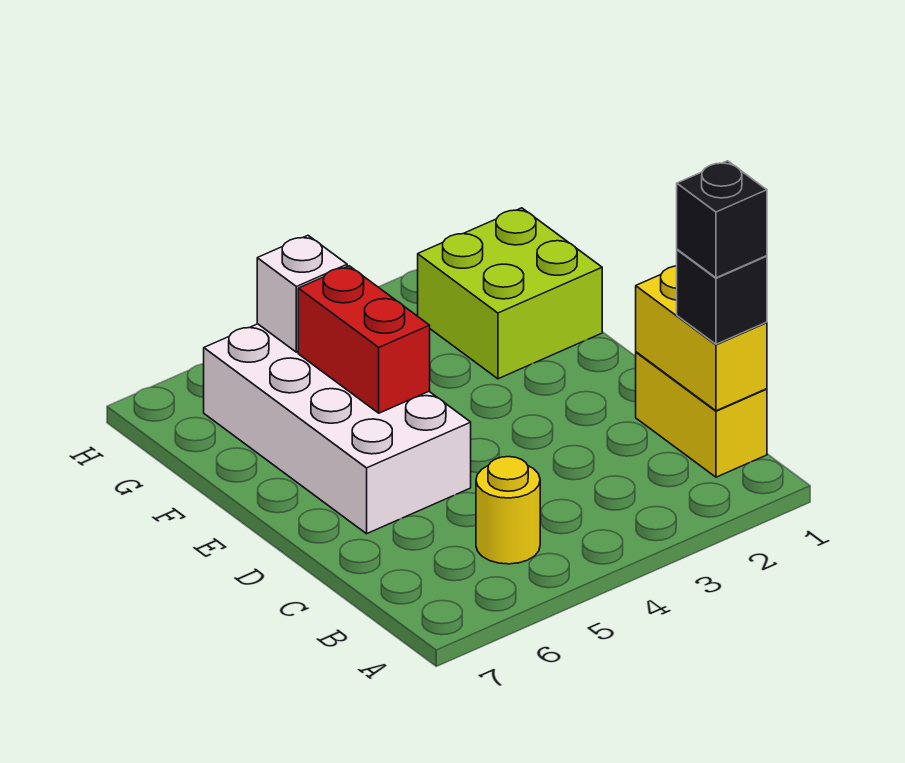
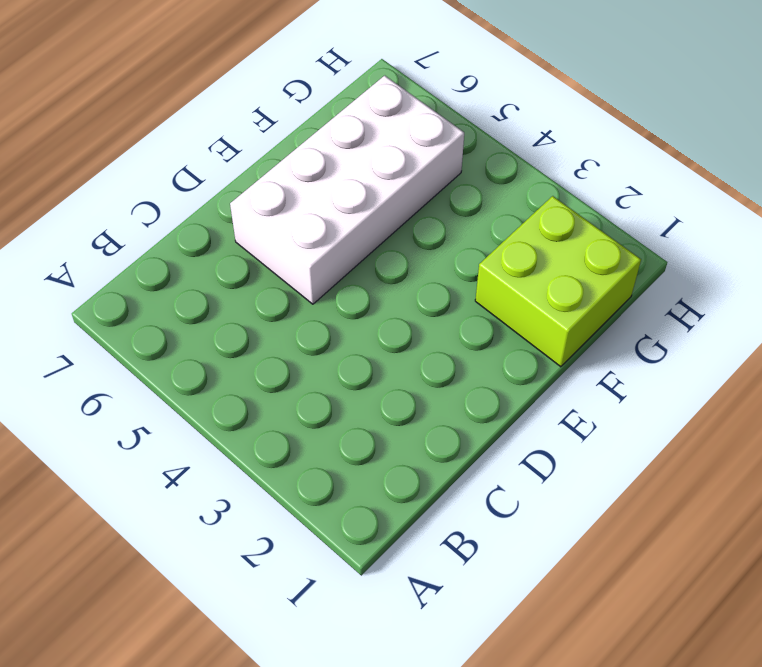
none -> yellow brick B1:C1 level 1
none -> yellow round brick B5 level 1

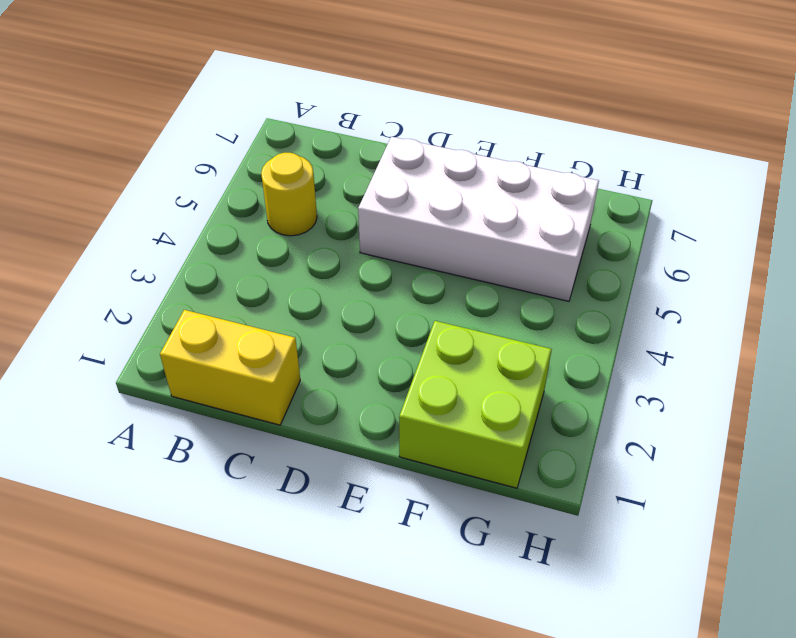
none -> yellow brick B1:C1 level 2
none -> red brick E5:F5 level 2

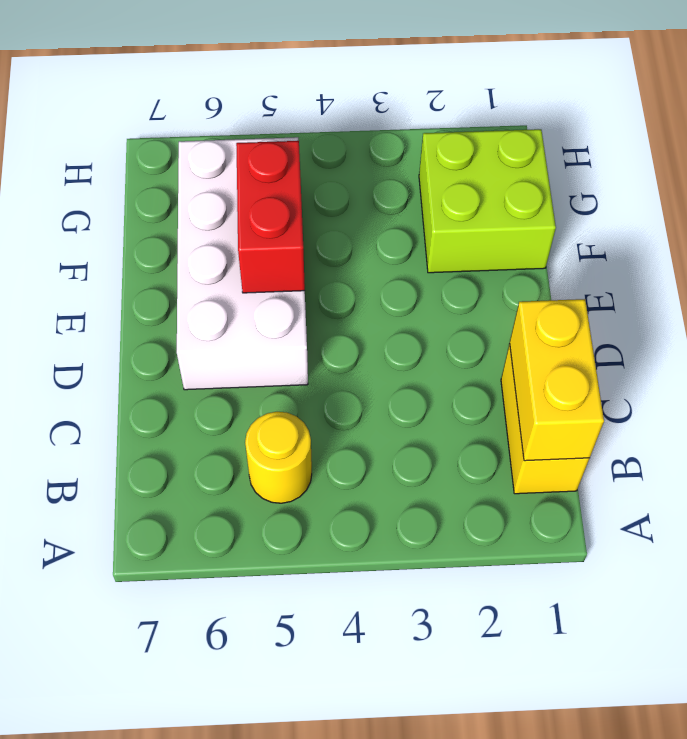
none -> white brick G5 level 2
none -> black brick B1 level 3

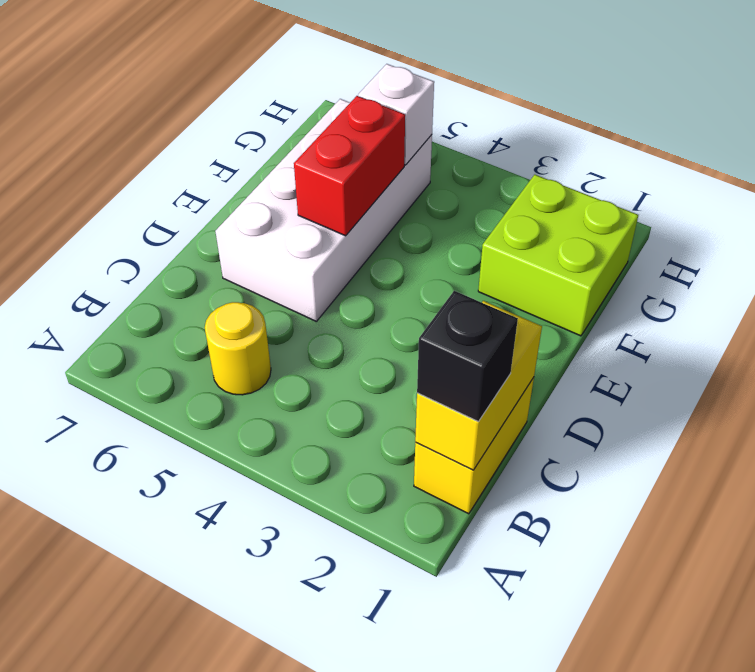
none -> black brick B1 level 4

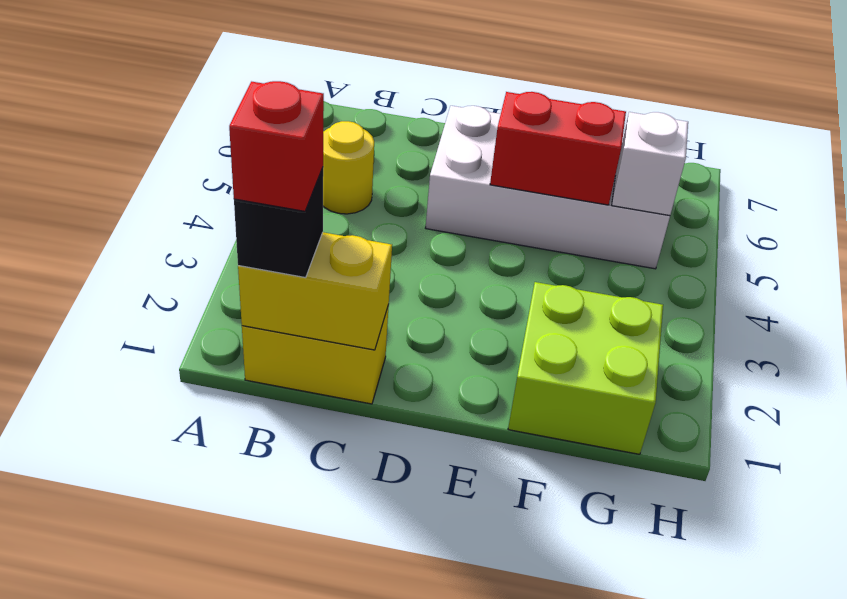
red brick B1 level 4 -> black brick B1 level 4

